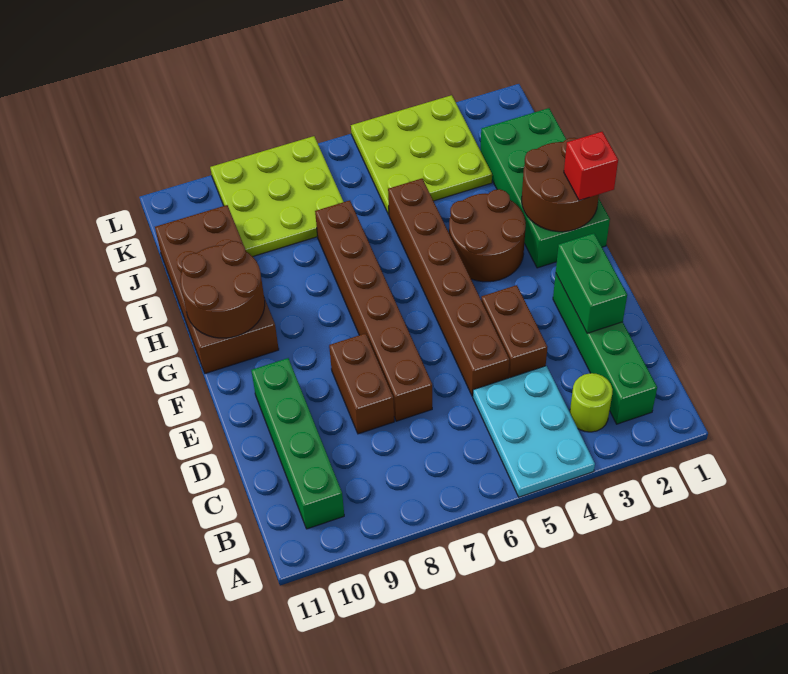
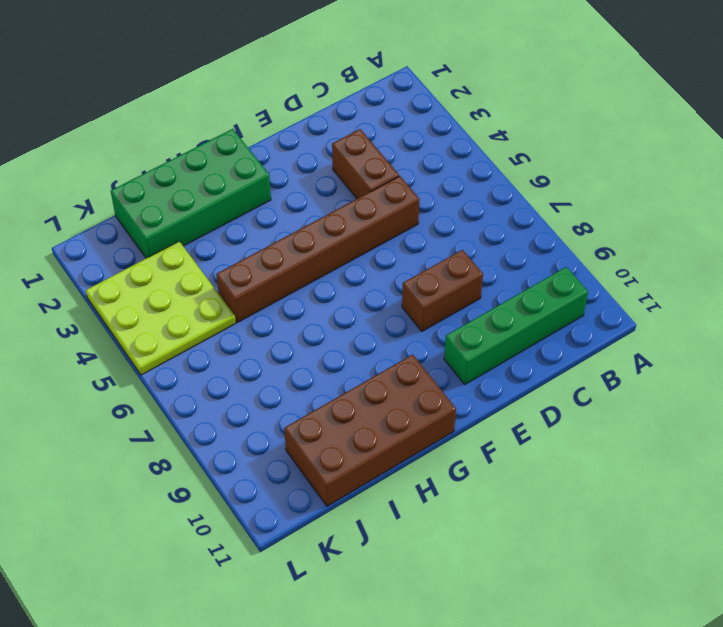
brown brick D3:D4 level 1 -> brown brick D4:E4 level 1
none -> cyan plate A4:C5 level 1
none -> green brick B2:E2 level 1
none -> lime round brick B3 level 1

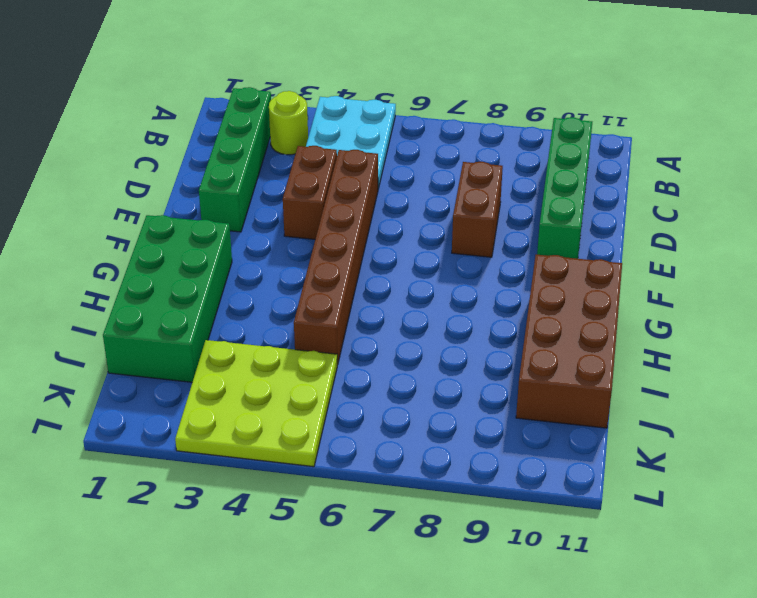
none -> brown brick D7:I7 level 1
none -> brown round brick G3:H4 level 1
none -> lime plate J7:L9 level 1

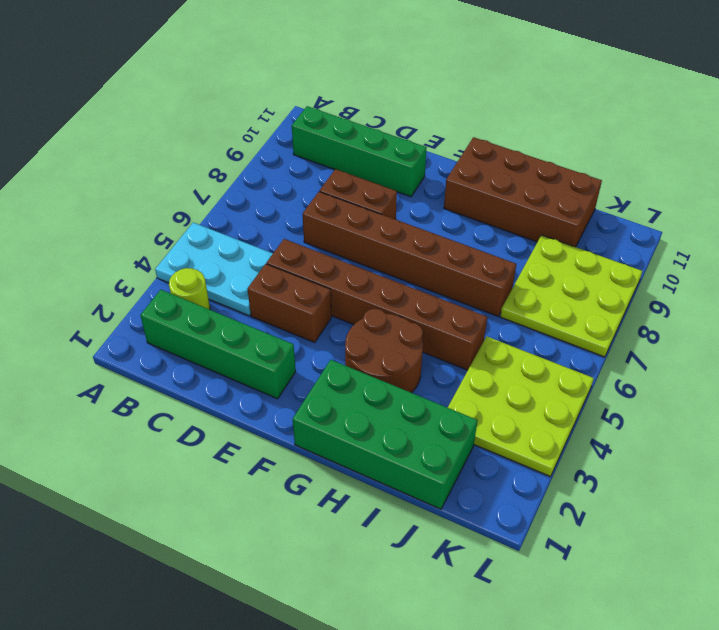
none -> green brick D2:E2 level 2
none -> brown round brick G1:H2 level 2
none -> brown round brick G10:H11 level 2

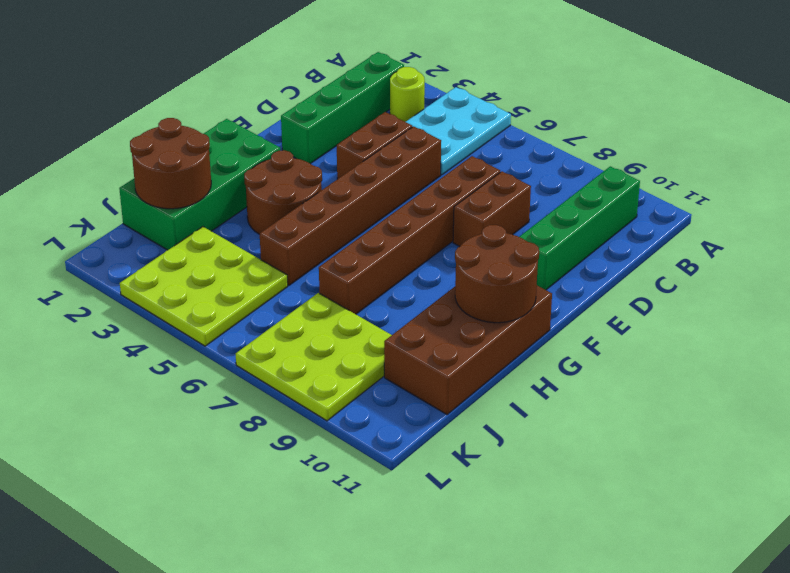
brown round brick I1:J2 level 2 -> brown round brick G1:H2 level 2
none -> green brick D2:E2 level 2
none -> red brick G1 level 3

